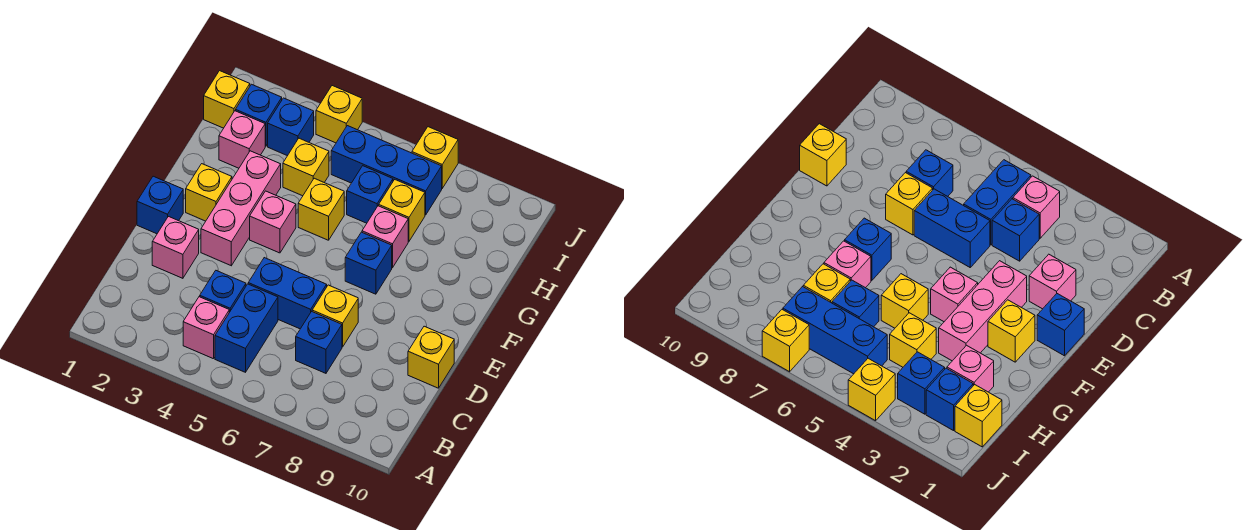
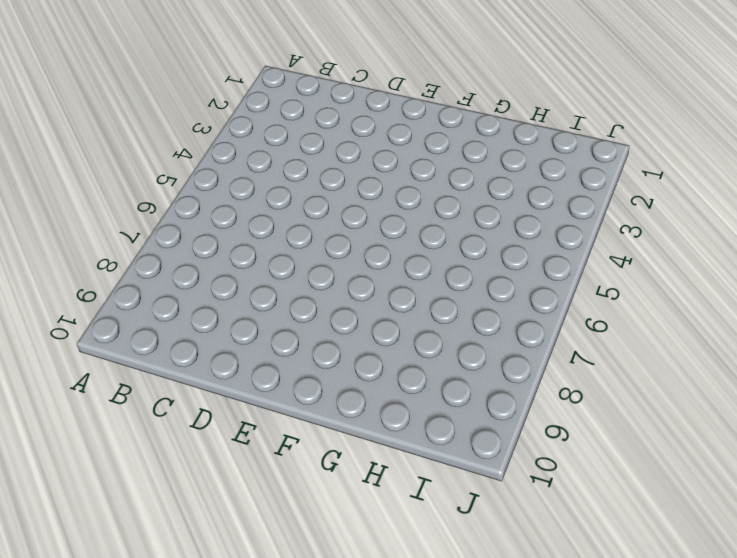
none -> pink brick B4 level 1
none -> blue brick B5:C5 level 1
none -> blue brick C4 level 1

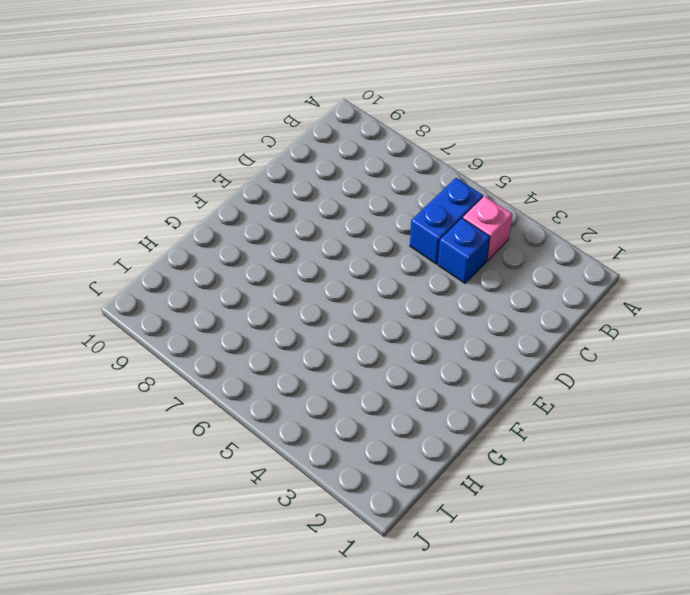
none -> blue brick C7 level 1
none -> pink brick D2 level 1
none -> blue brick D5:D6 level 1

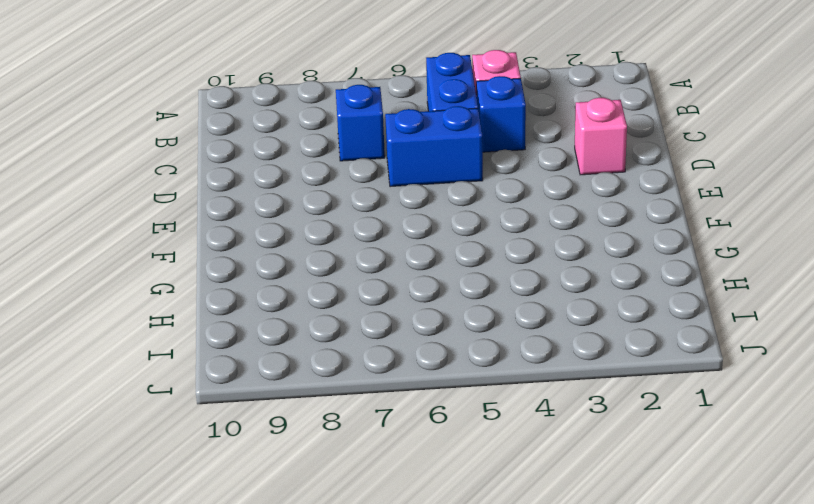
none -> yellow brick D7 level 1
none -> yellow brick D10 level 1
none -> blue brick E1 level 1

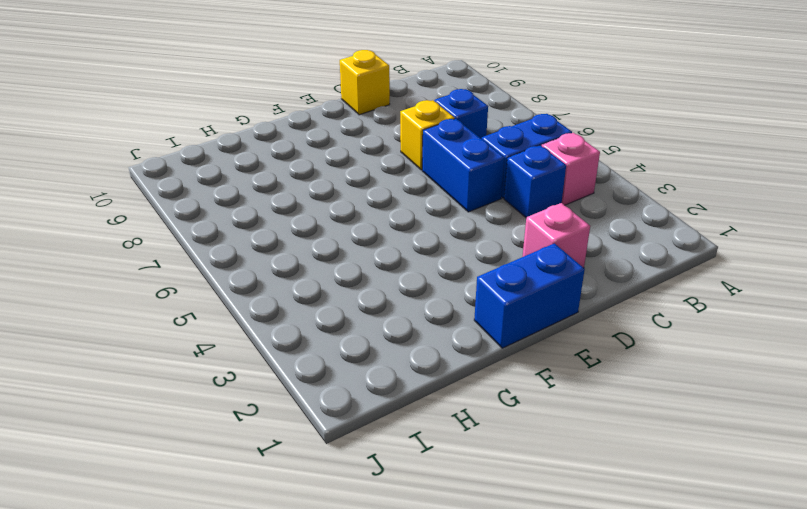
blue brick E1:F1 level 1 -> blue brick E1 level 1
none -> pink brick E3:G3 level 1
none -> yellow brick F2 level 1
none -> pink brick F4 level 1

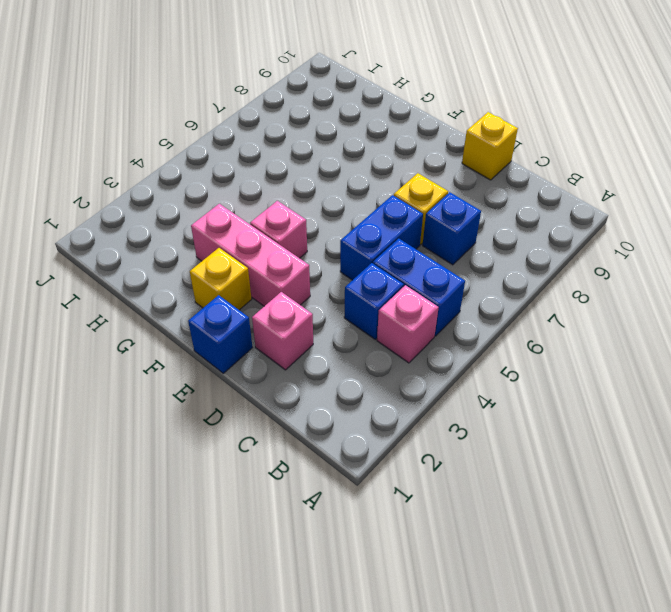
none -> blue brick F7 level 1
none -> yellow brick G5 level 1
none -> pink brick G7 level 1

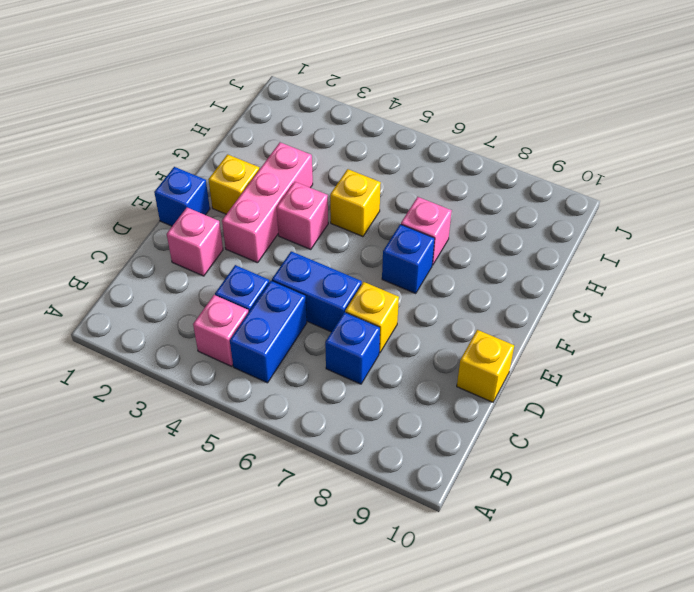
none -> pink brick H2 level 1
none -> yellow brick H4 level 1
none -> blue brick H6 level 1

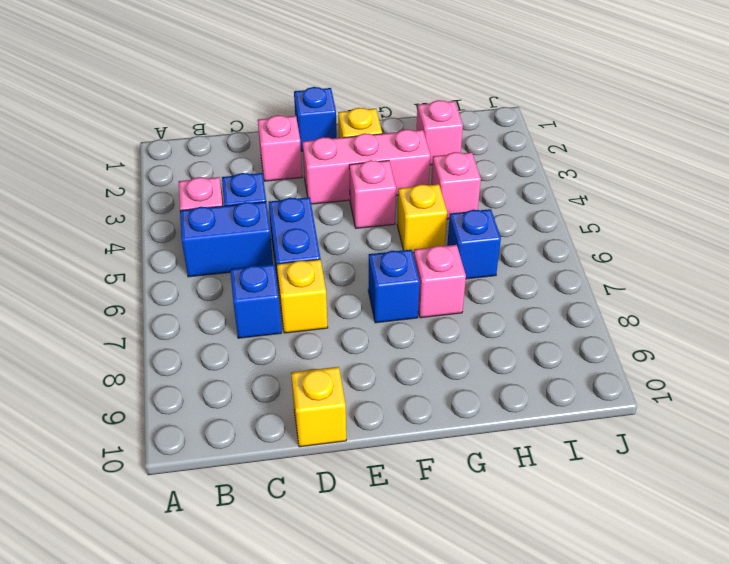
pink brick H4 level 1 -> yellow brick H4 level 1
none -> yellow brick H7 level 1
none -> yellow brick I1 level 1
none -> blue brick I2 level 1

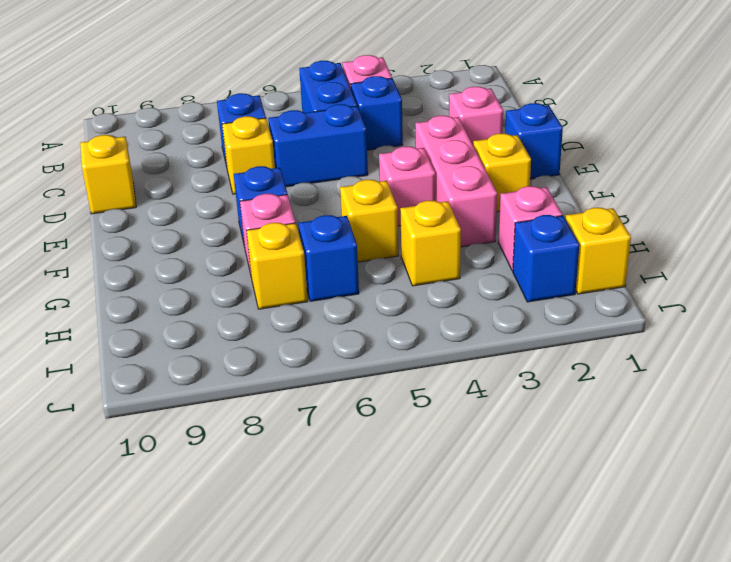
none -> blue brick I3 level 1
none -> blue brick I5:I7 level 1
none -> yellow brick J4 level 1

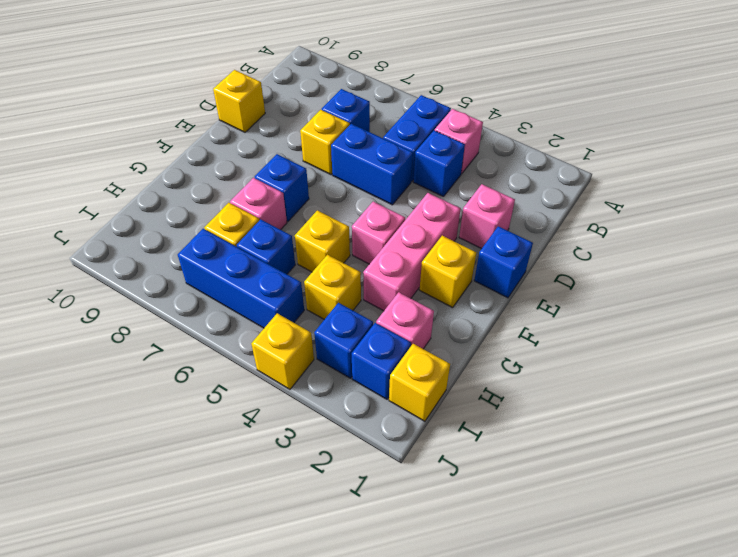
none -> yellow brick J7 level 1

